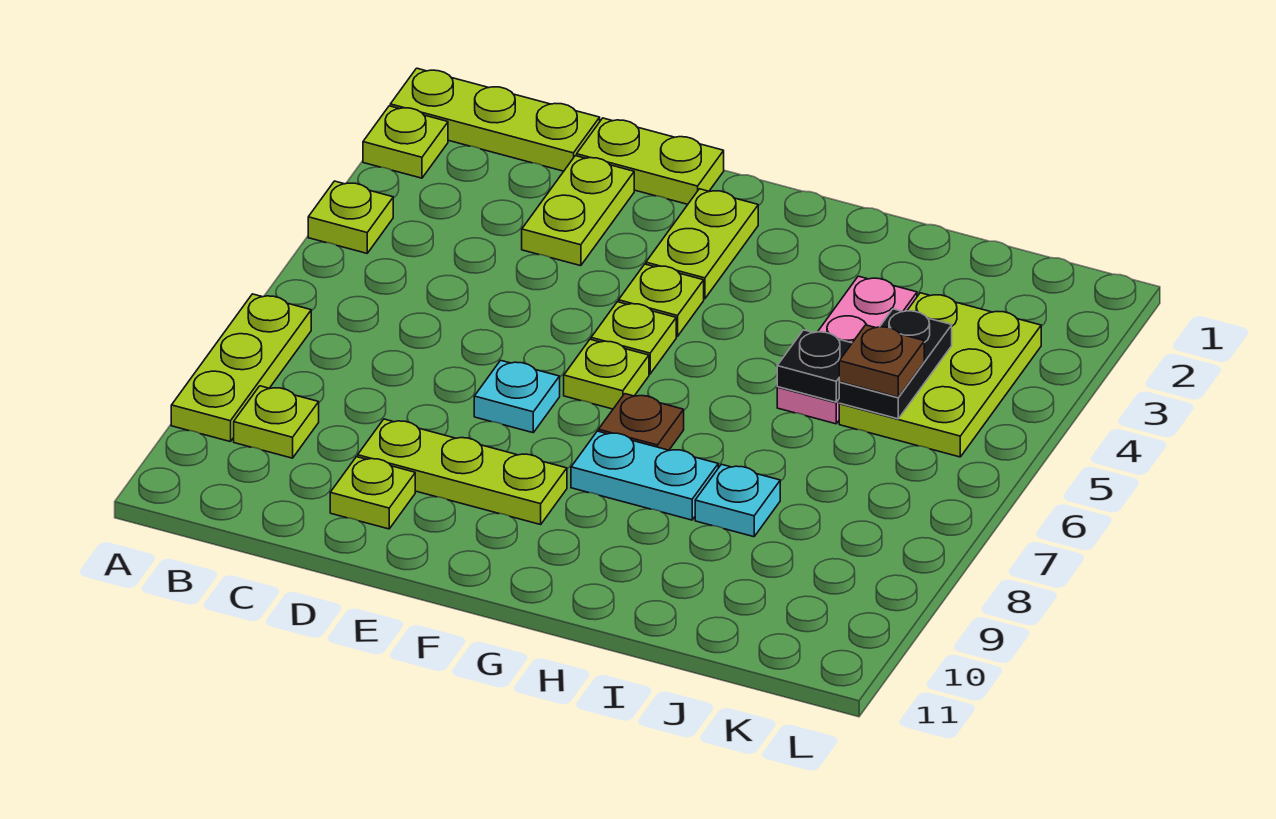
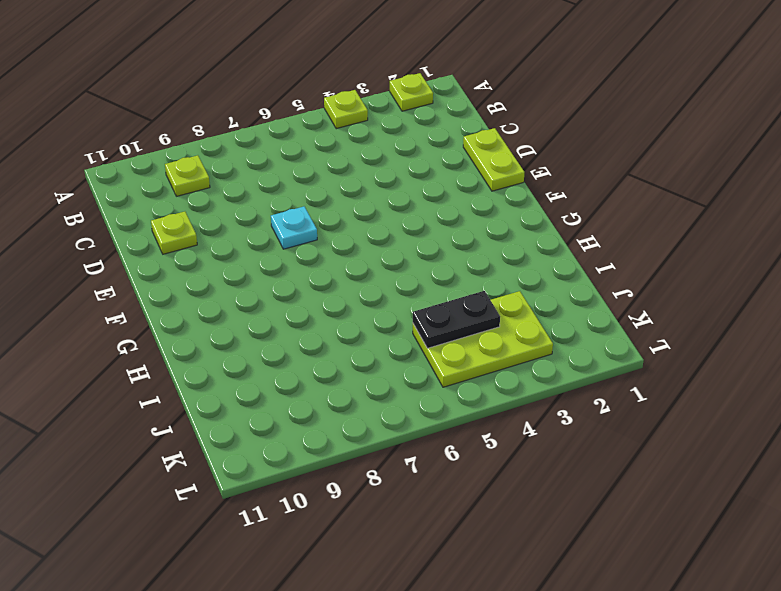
none -> lime plate A1:C1 level 1
none -> lime plate A7:A9 level 1
none -> lime plate D2:D3 level 1

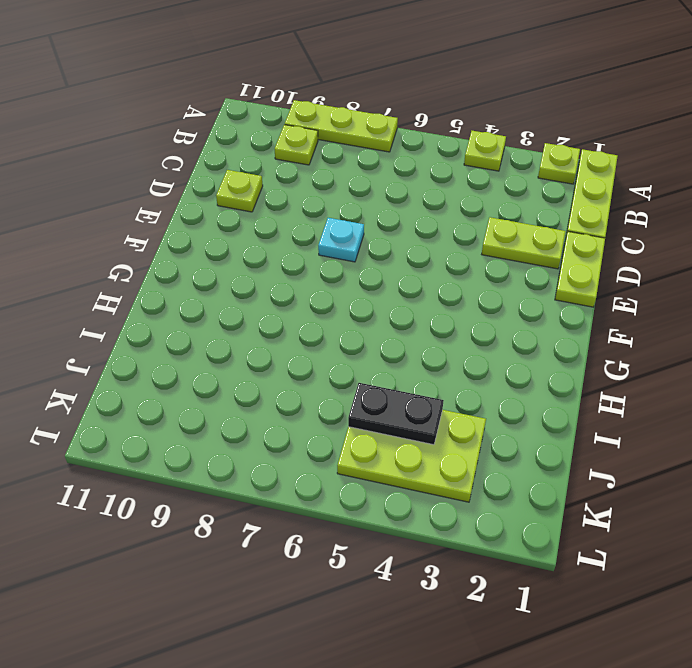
none -> lime plate D9:F9 level 1
none -> lime plate F2:F3 level 1
none -> lime plate F4 level 1

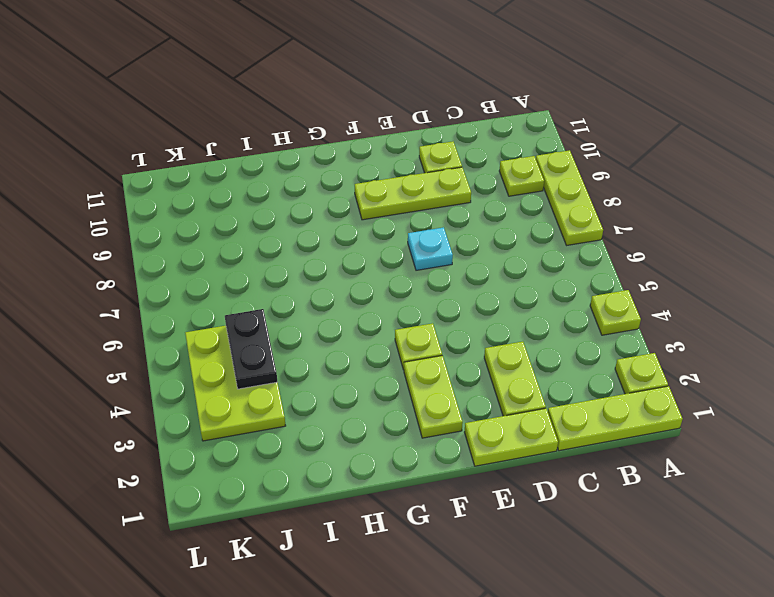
none -> lime plate F5 level 1
none -> lime plate F6 level 1
none -> brown plate G7 level 1

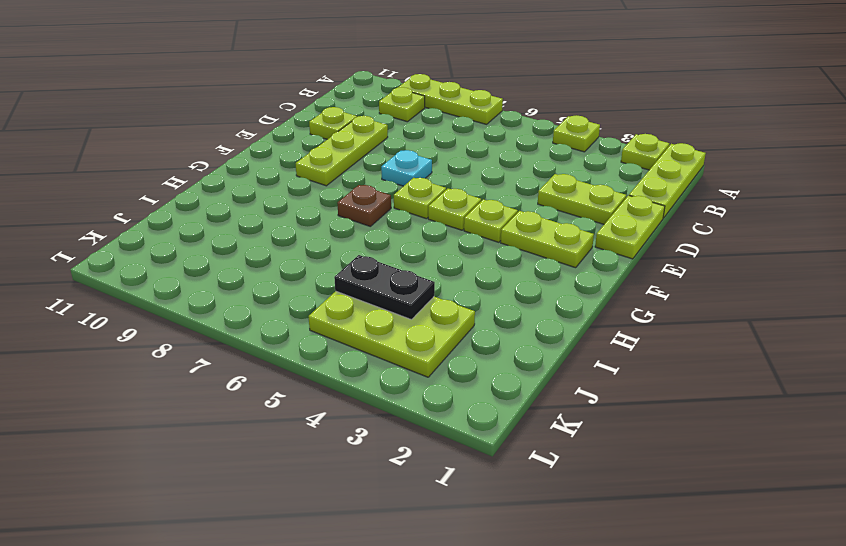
none -> cyan plate G8:H8 level 1
none -> pink plate I3:I5 level 1
none -> cyan plate I8 level 1

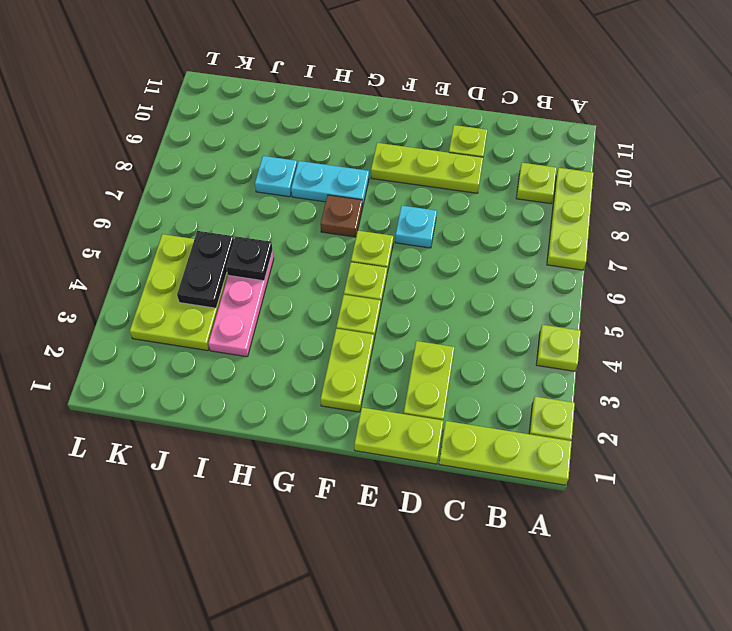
none -> brown plate J5 level 3

